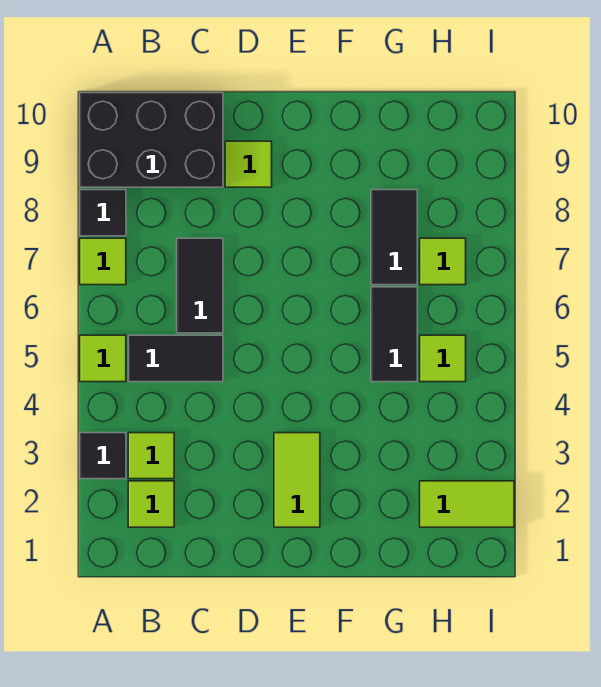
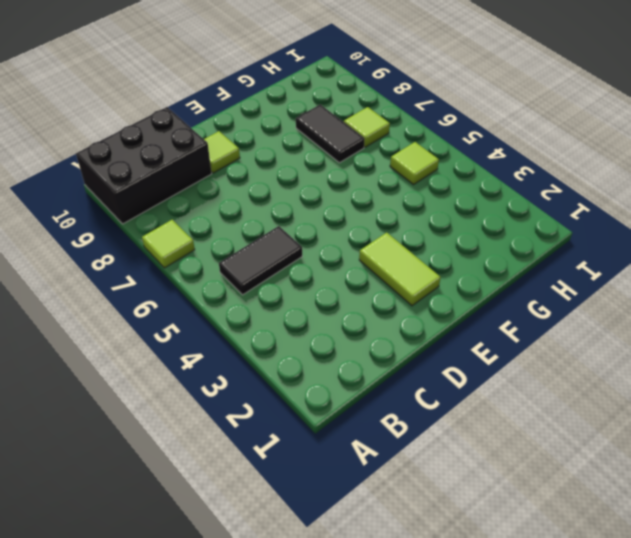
none -> black tile A3 level 1
none -> lime tile A5 level 1
none -> black tile A8 level 1

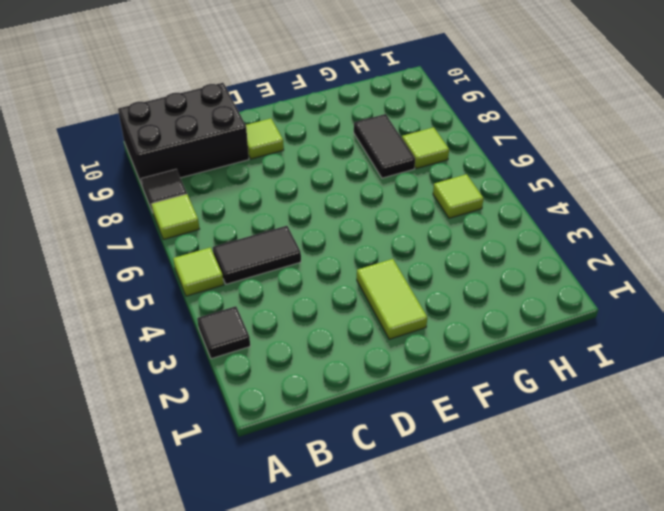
none -> lime tile B2 level 1
none -> lime tile B3 level 1
none -> black tile C6:C7 level 1

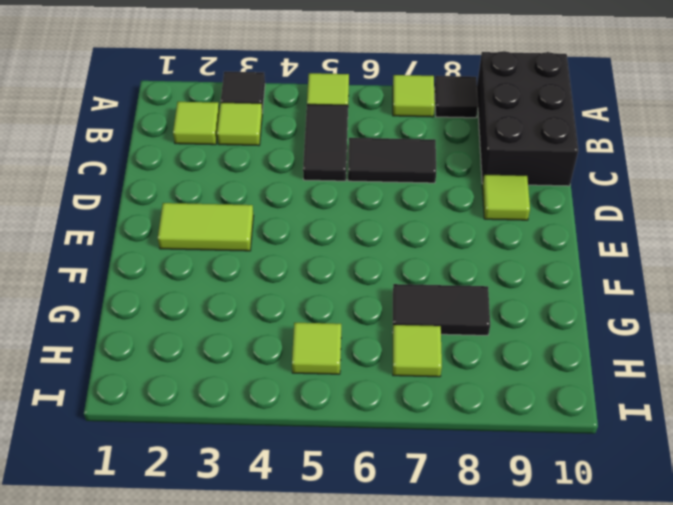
none -> black tile G5:G6 level 1
none -> lime tile H2:I2 level 1

